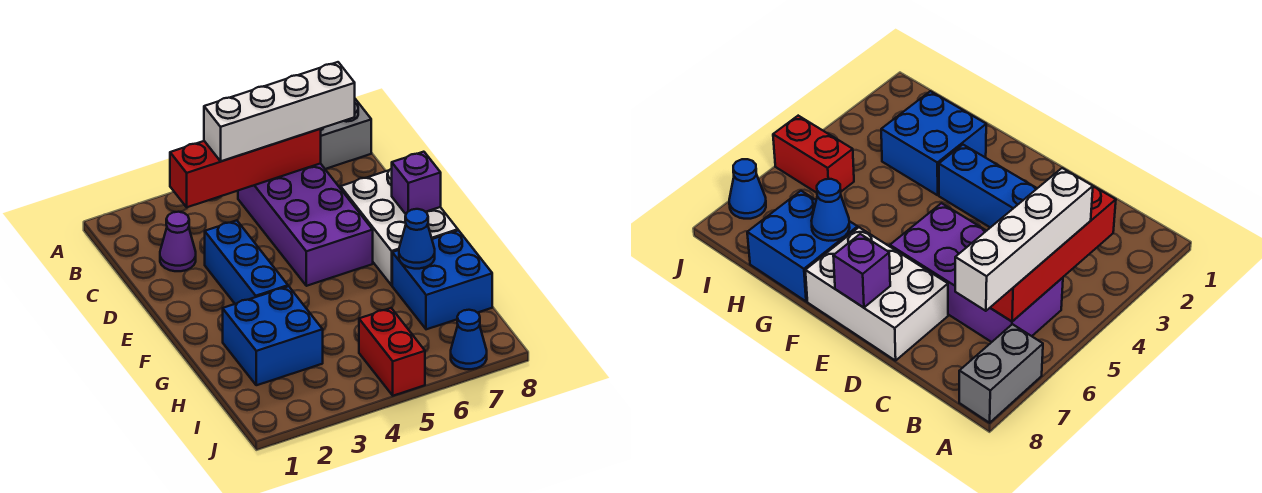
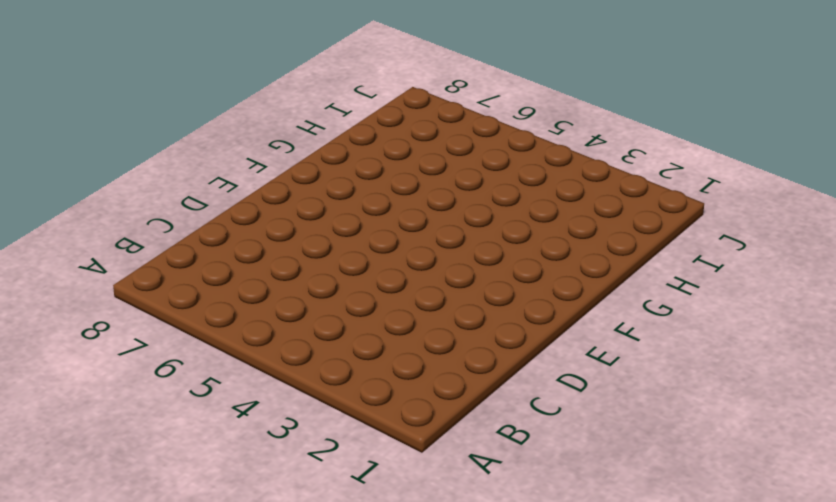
none -> grey brick A7:A8 level 1
none -> purple brick B5:E6 level 1
none -> purple cone C2 level 1

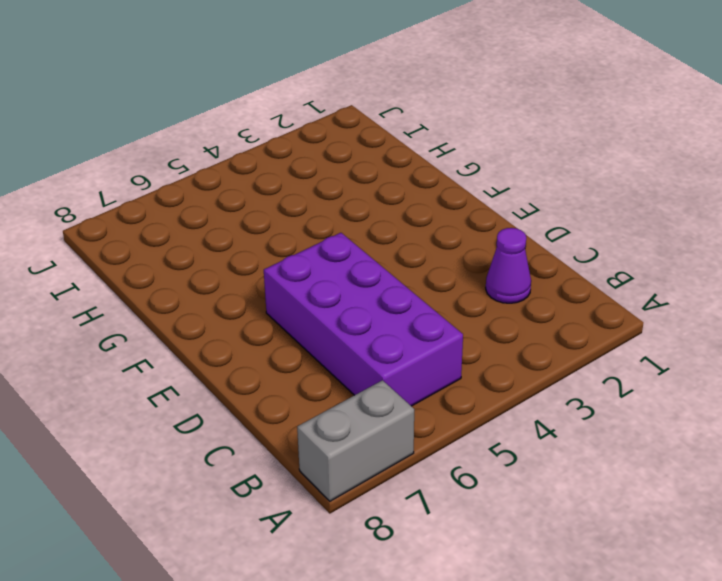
none -> blue brick D3:F3 level 1
none -> white brick D7:F8 level 1
none -> blue brick G2:H3 level 1

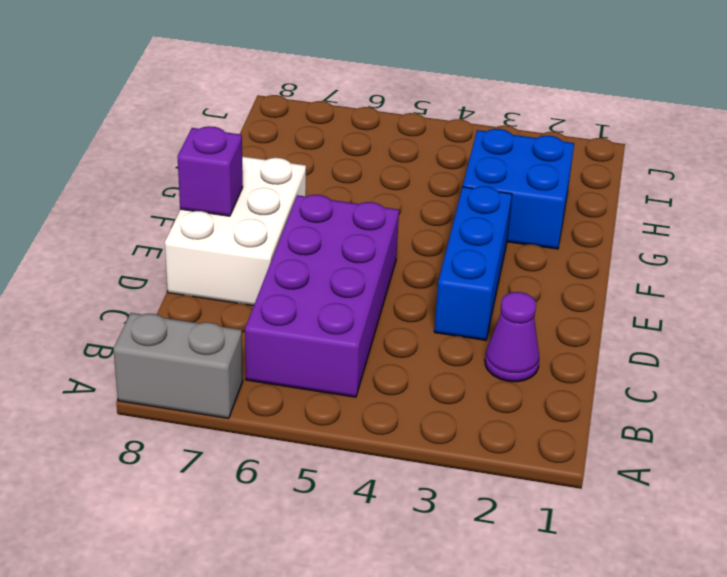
none -> blue brick G7:H8 level 1
none -> red brick I5:J5 level 1
none -> blue cone J7 level 1

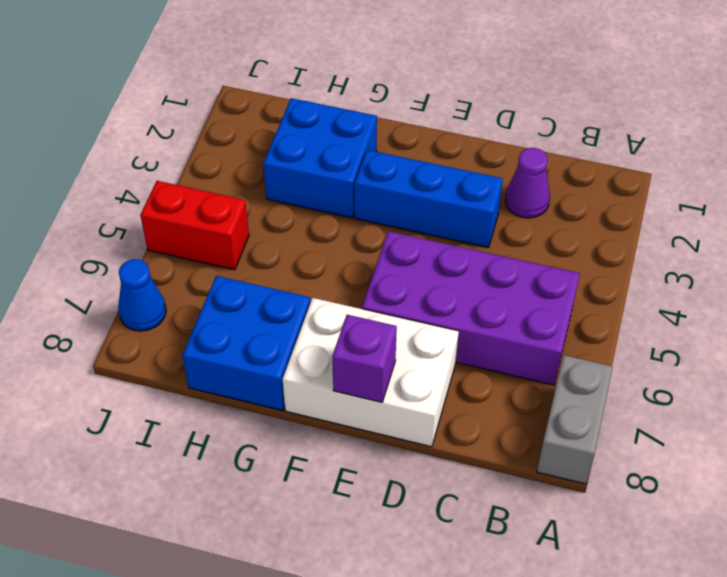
none -> red brick B3:B6 level 2
none -> blue cone G7 level 2
none -> white brick B4:B7 level 3

